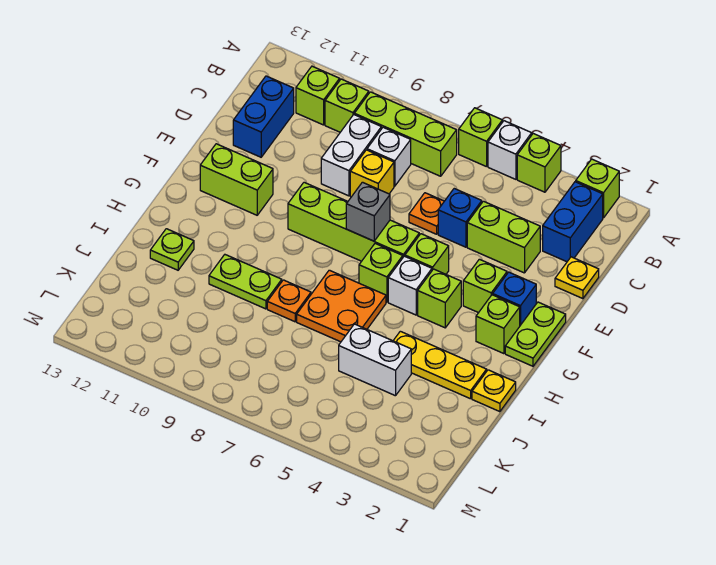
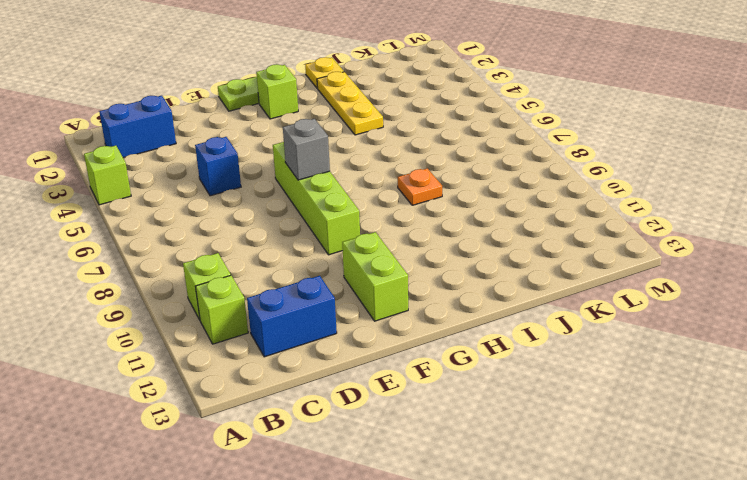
none -> lime brick A2 level 1
none -> white brick A5 level 1
none -> lime brick A6 level 1
none -> lime brick B7:B9 level 1

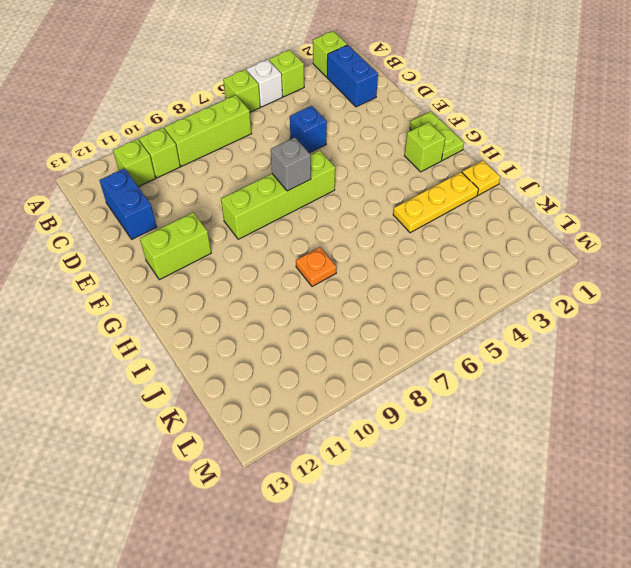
none -> white brick C8 level 1
none -> white brick C9:D9 level 1
none -> yellow plate D1 level 1
none -> lime brick D3:D4 level 1

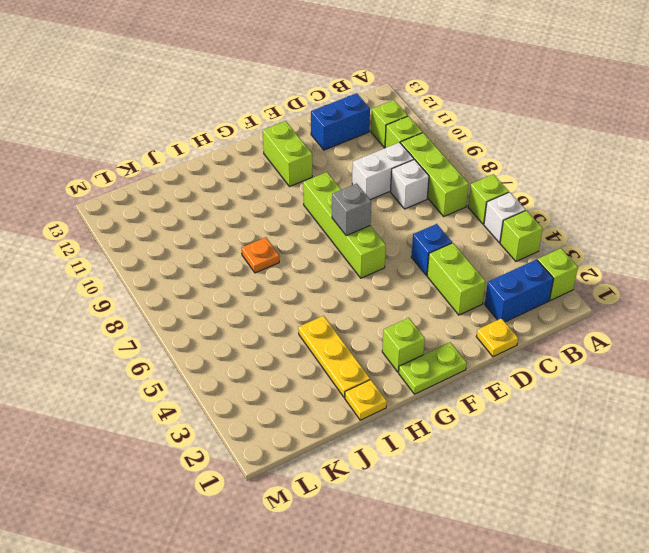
none -> orange plate D6 level 1
none -> yellow brick D8 level 1
none -> blue brick F2 level 1
none -> lime brick F3 level 1

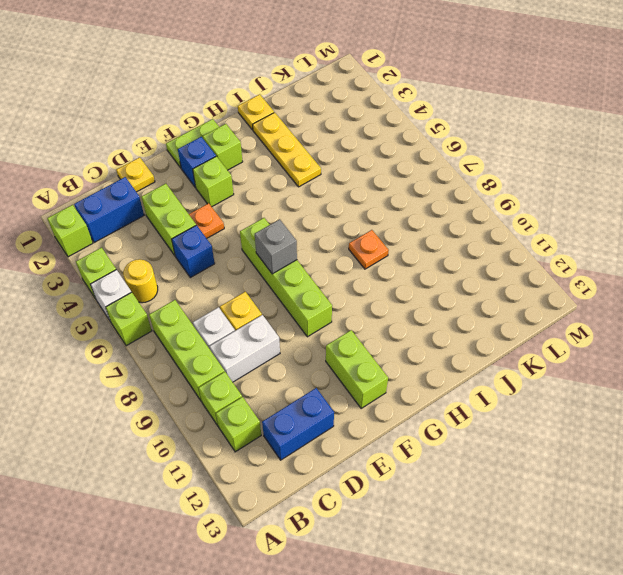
yellow round brick B5 level 1 -> none
orange plate E4 level 1 -> orange plate D6 level 1
none -> lime brick F5 level 1
none -> lime brick G4 level 1
none -> white brick G5 level 1
none -> lime brick G6 level 1

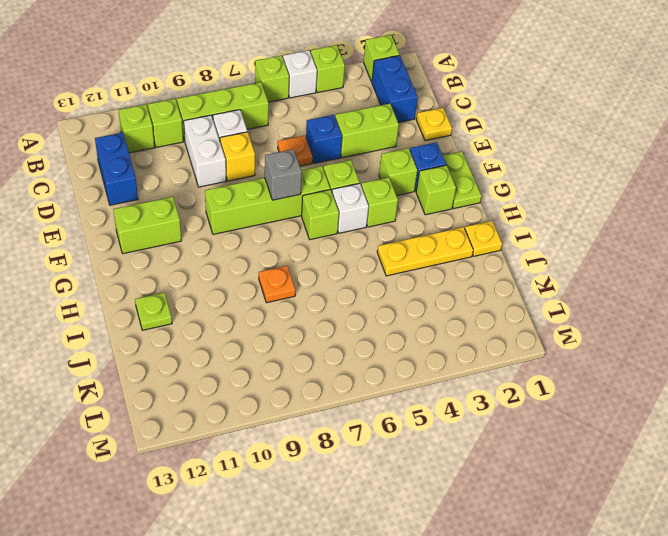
none -> orange plate H6:I7 level 1
none -> lime plate I9:I10 level 1
none -> white brick J4:J5 level 1

